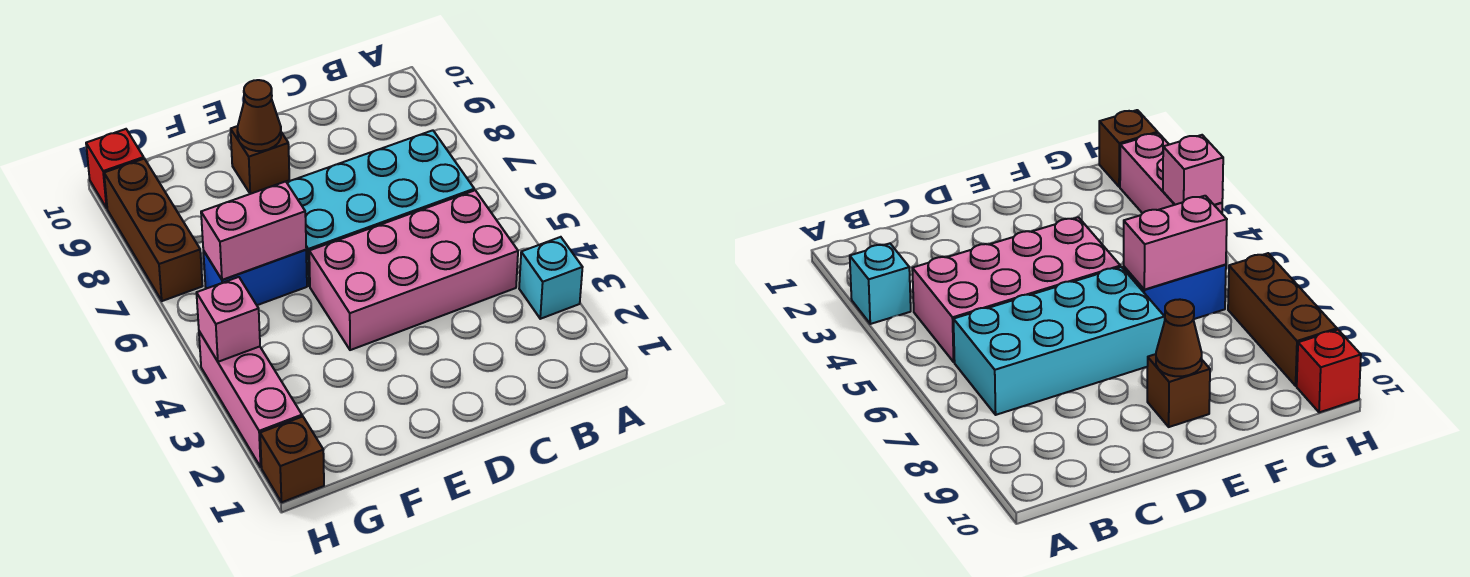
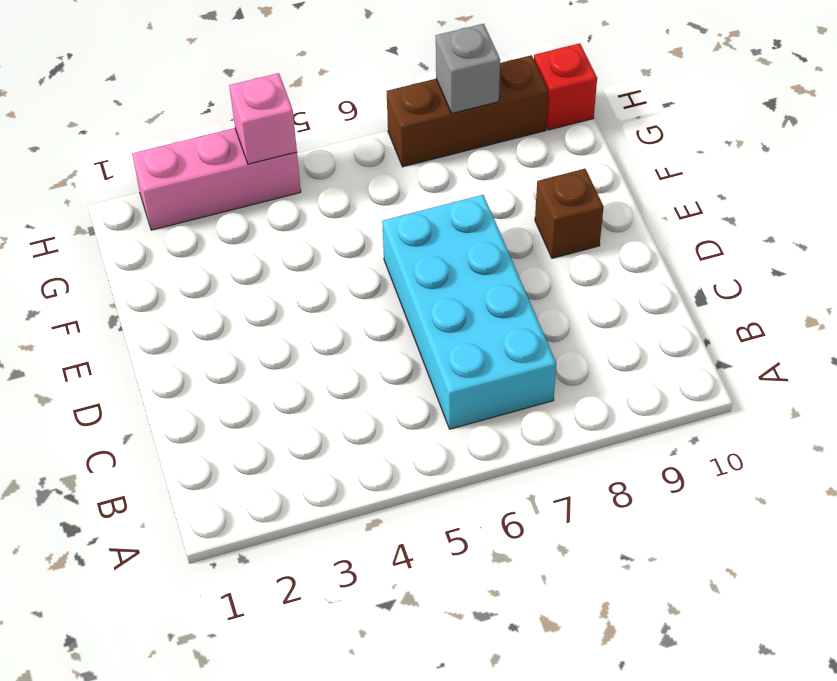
grey brick H8 level 2 -> none
none -> cyan brick A3 level 1
none -> pink brick B4:E5 level 1
none -> blue brick F6:G6 level 1

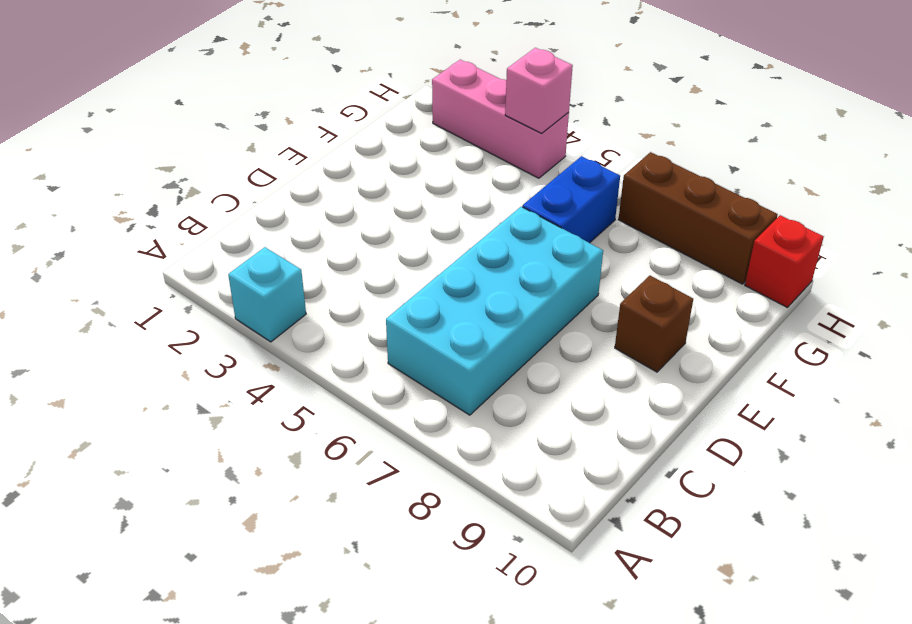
none -> pink brick B4:E5 level 1
none -> brown brick H1 level 1
none -> brown cone E9 level 2

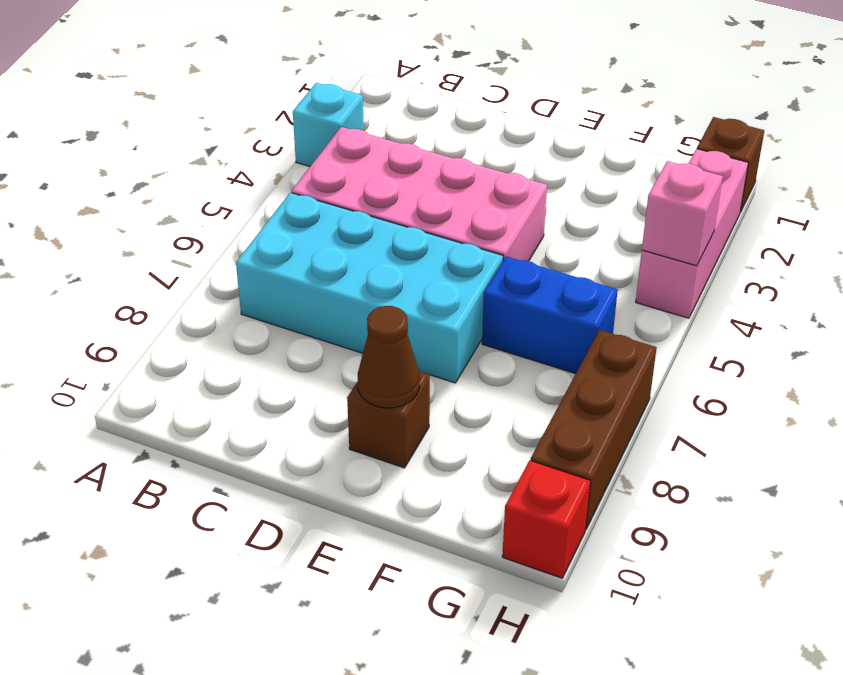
none -> pink brick F6:G6 level 2

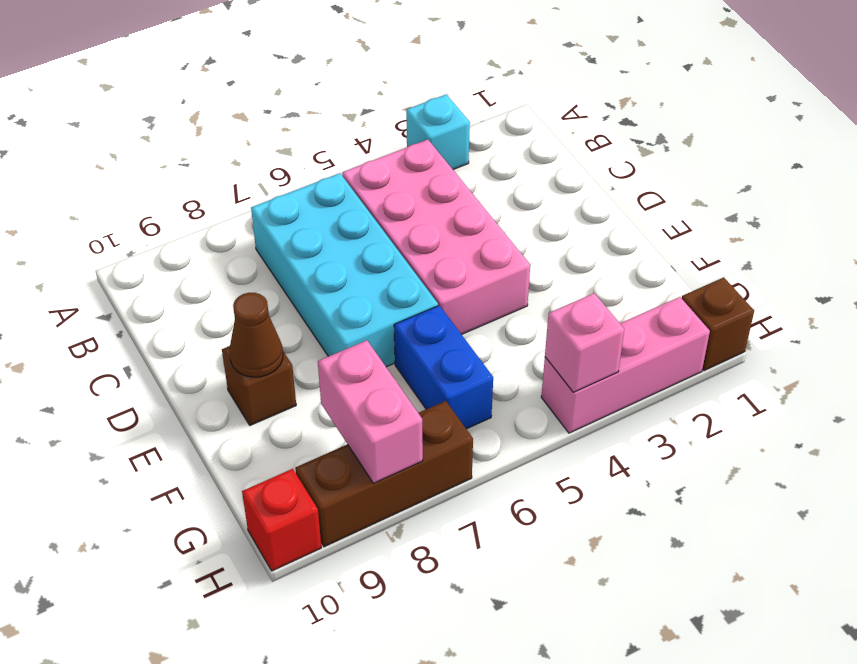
pink brick G8:H8 level 2 -> pink brick F6:G6 level 2

